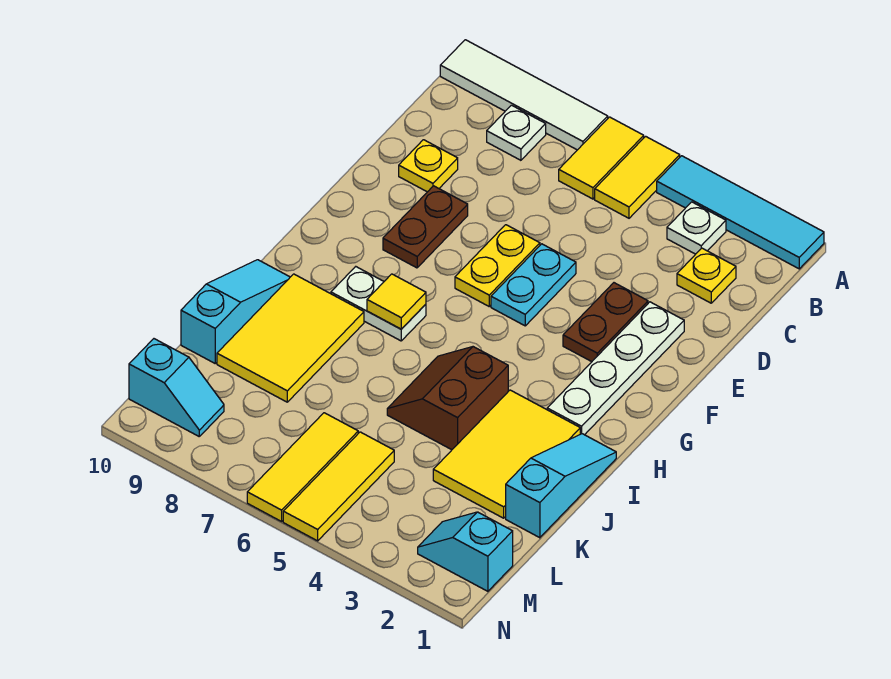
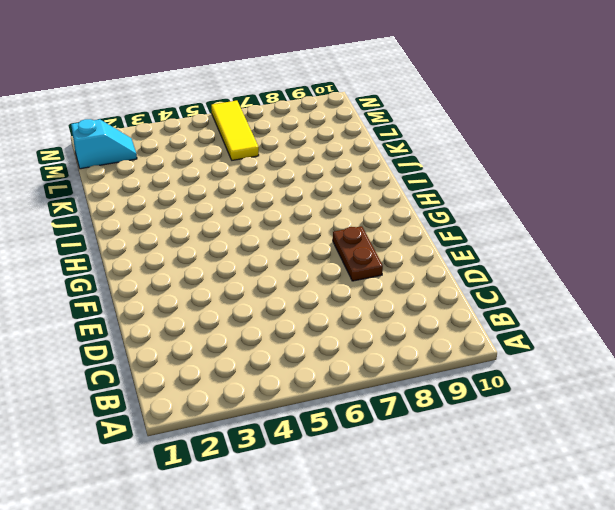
none -> cyan tile A1:A4 level 1
none -> yellow tile A5:B5 level 1
none -> yellow tile A6:B6 level 1

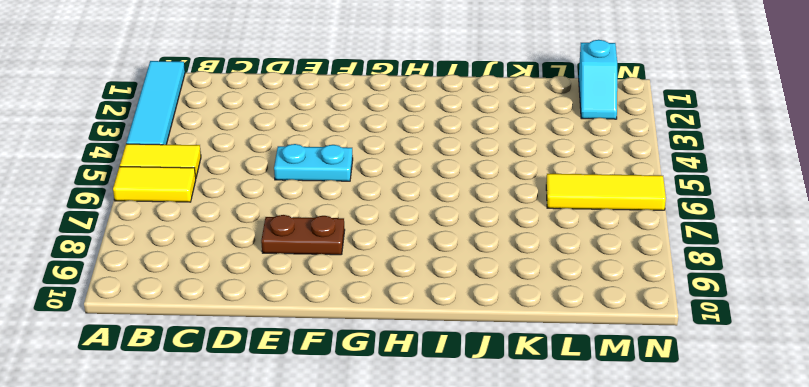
none -> white tile A7:A10 level 1
none -> white plate B3 level 1
none -> white plate B8 level 1

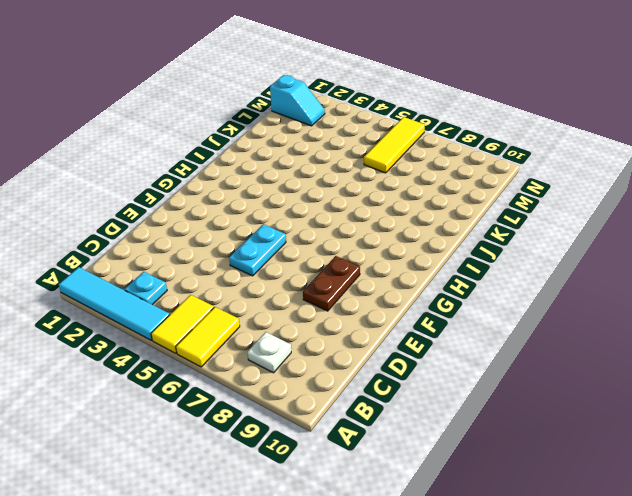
cyan plate B3 level 1 -> white plate B3 level 1
none -> white tile A7:A10 level 1
none -> yellow plate C2 level 1
none -> yellow plate D9 level 1

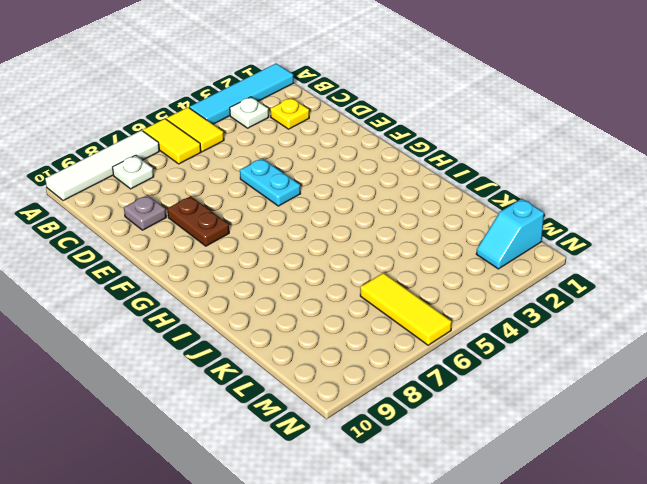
grey plate D9 level 1 -> yellow plate D9 level 1
none -> white plate E2:H2 level 1
none -> brown plate E3:F3 level 1
none -> yellow plate E6:F6 level 1

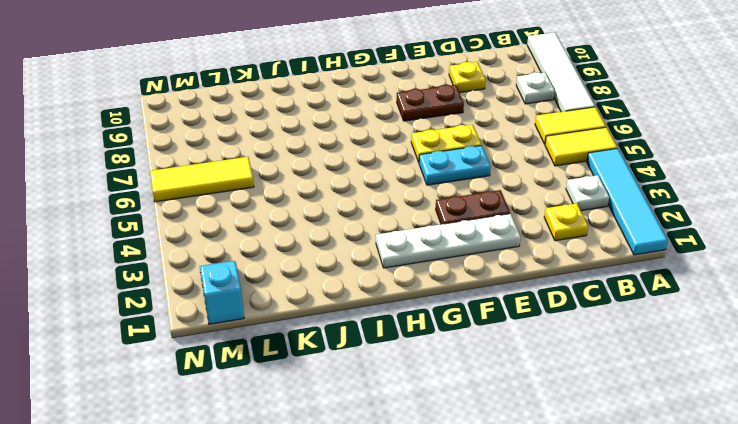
none -> white plate H7:H8 level 1
none -> cyan slope I1:K1 level 1 top K
none -> yellow tile I2:K3 level 1

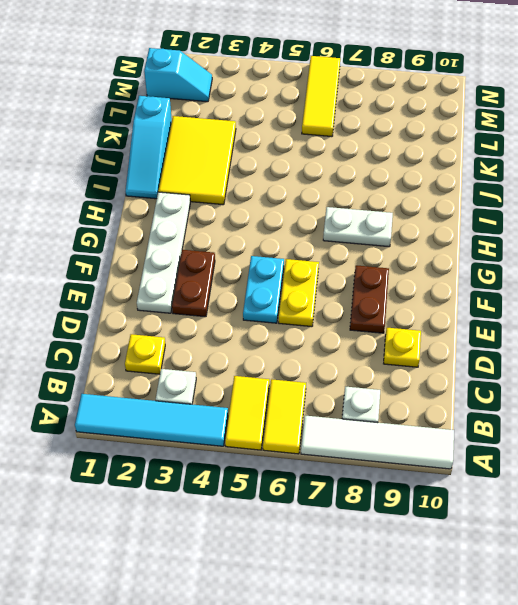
none -> brown slope I4:J5 level 1 top 4
none -> yellow tile I8:K9 level 1
none -> cyan slope I10:K10 level 1 top K

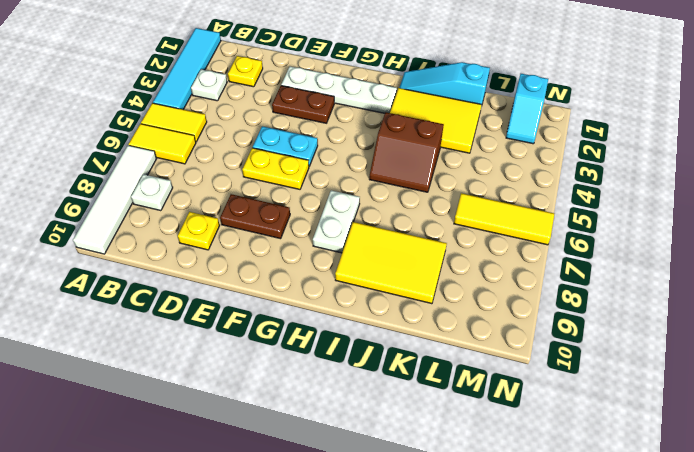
none -> cyan slope I10:K10 level 1 top K
none -> yellow tile L5:N5 level 1
none -> cyan slope M9:M10 level 1 top 10

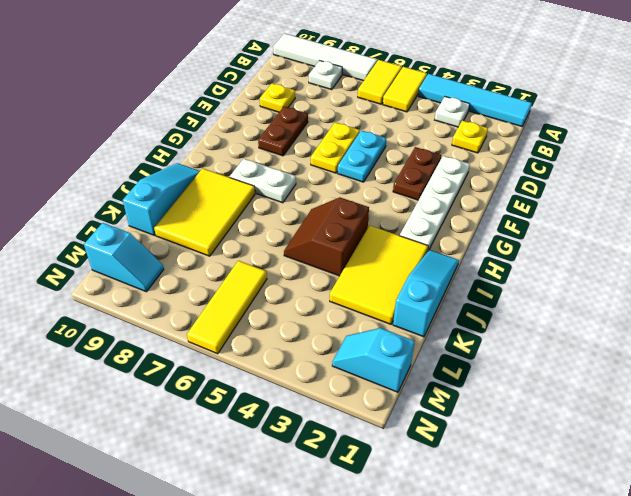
none -> yellow tile L5:N5 level 1
none -> yellow tile H7 level 2

